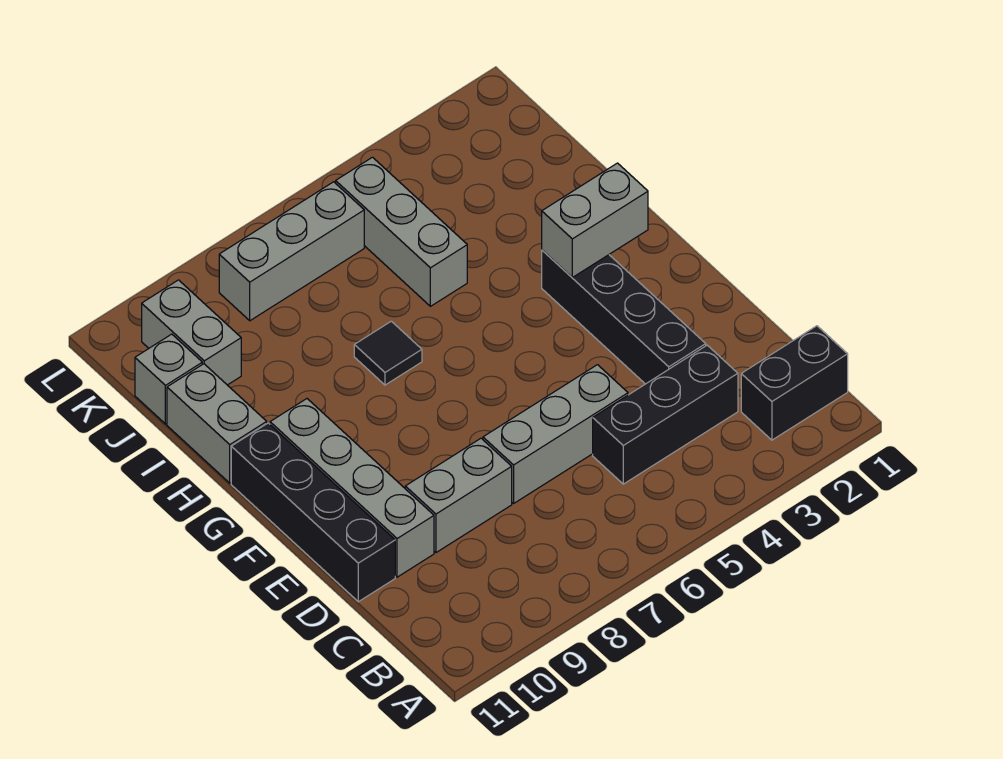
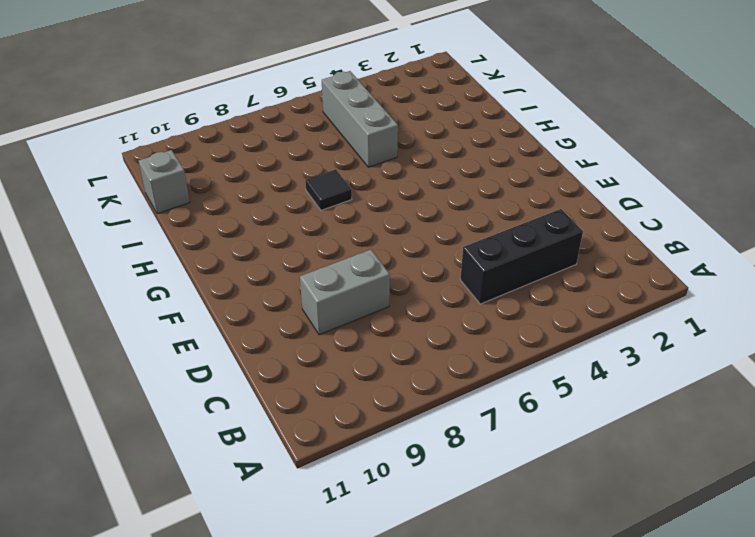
none -> black brick B1:B2 level 1
none -> black brick D3:G3 level 1
none -> grey brick D5:D7 level 1

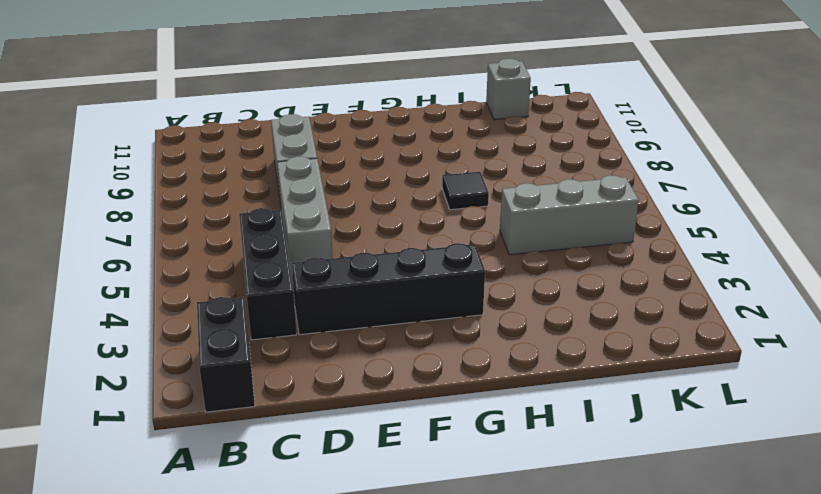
none -> grey brick D10:G10 level 1
none -> black brick D11:G11 level 1
none -> grey brick H11:I11 level 1

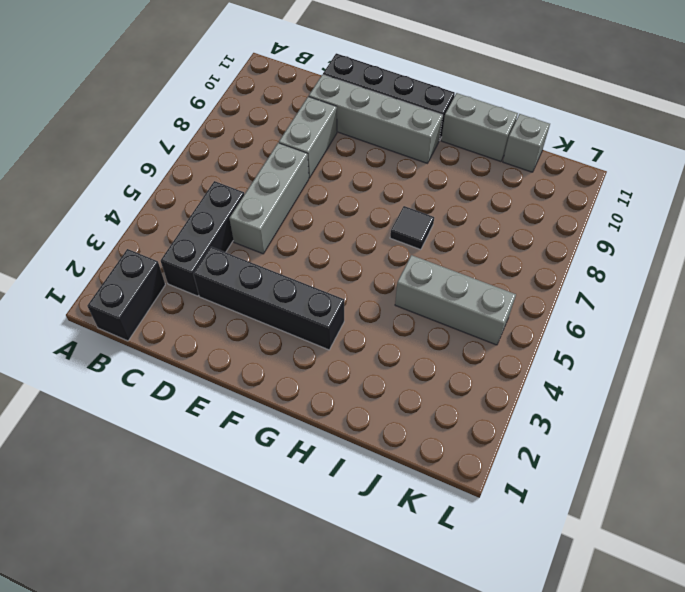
none -> grey brick J10:K10 level 1
none -> grey brick K6:K8 level 1
none -> grey brick G2:G3 level 2

